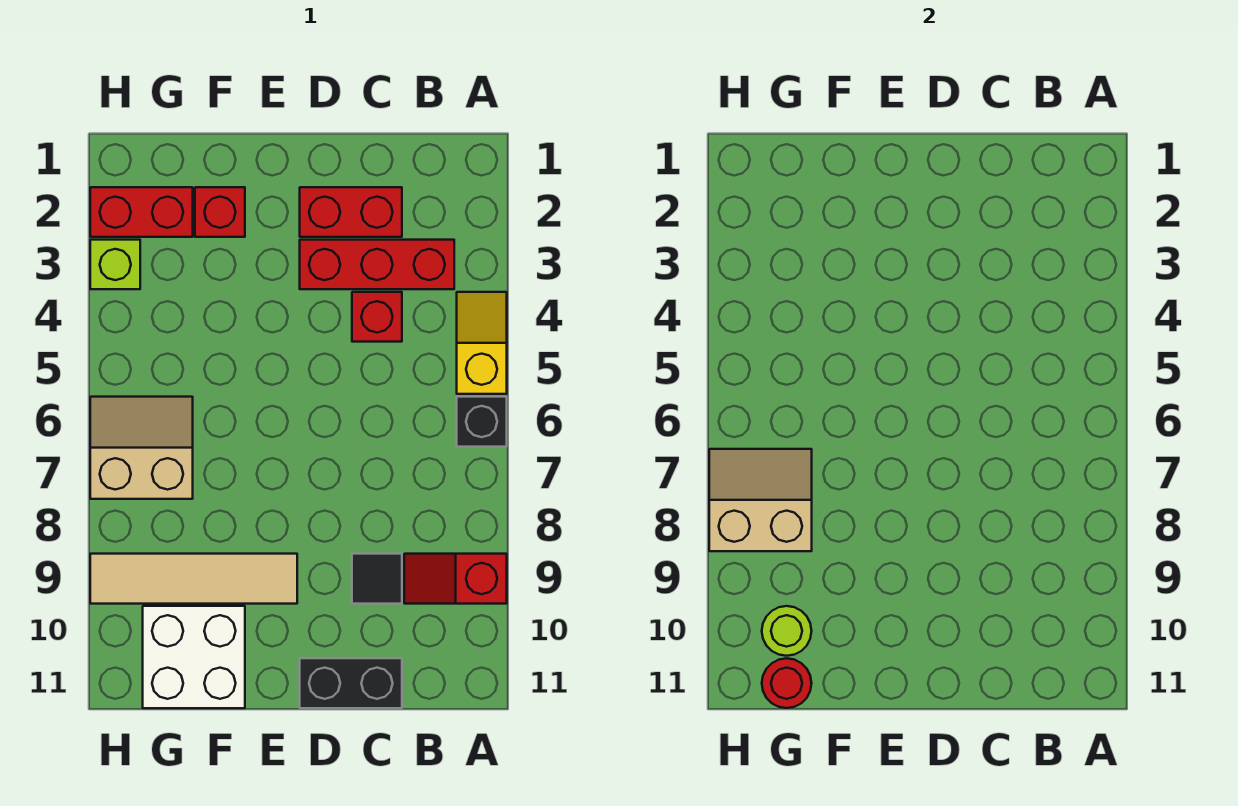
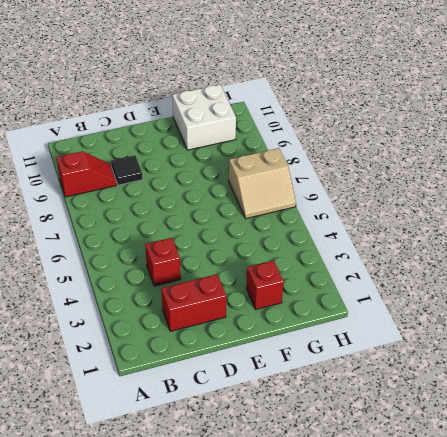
none -> yellow slope A4:A5 level 1 top 5
none -> black brick A6 level 1
none -> red brick B3:D3 level 1

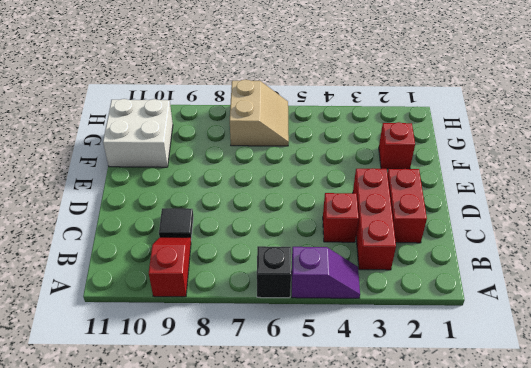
purple slope A4:A5 level 1 top 5 -> yellow slope A4:A5 level 1 top 5
none -> black brick C11:D11 level 1
none -> tan tile E9:H9 level 1
none -> red brick G2:H2 level 1

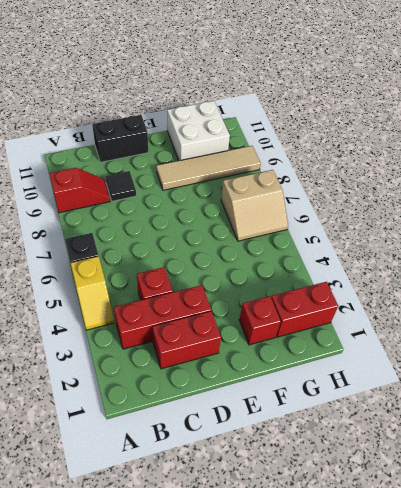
none -> lime brick H3 level 1
none -> tan slope G7:H8 level 2 top 8
none -> lime round brick G10 level 2

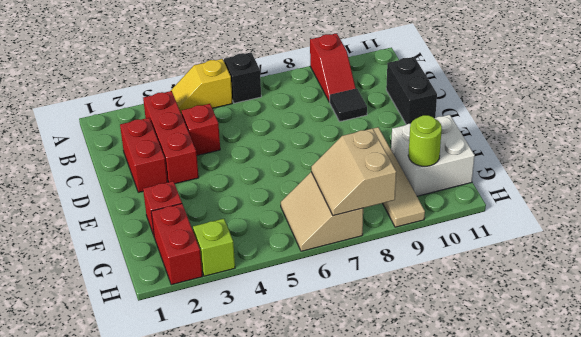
none -> red round brick G11 level 2

